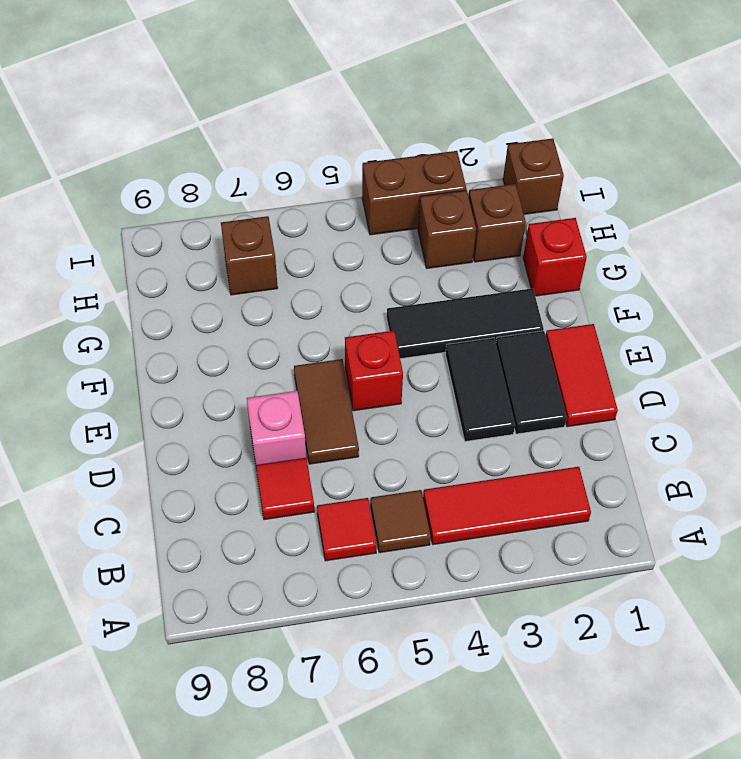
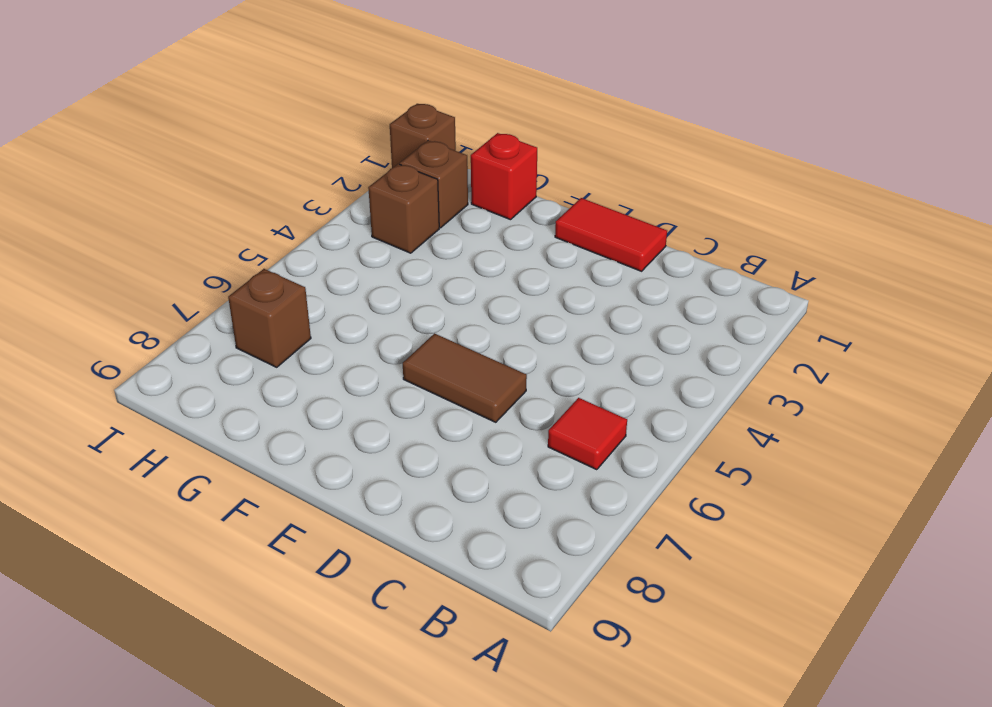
none -> red tile B2:B4 level 1
none -> brown tile B5 level 1
none -> red tile C7 level 1

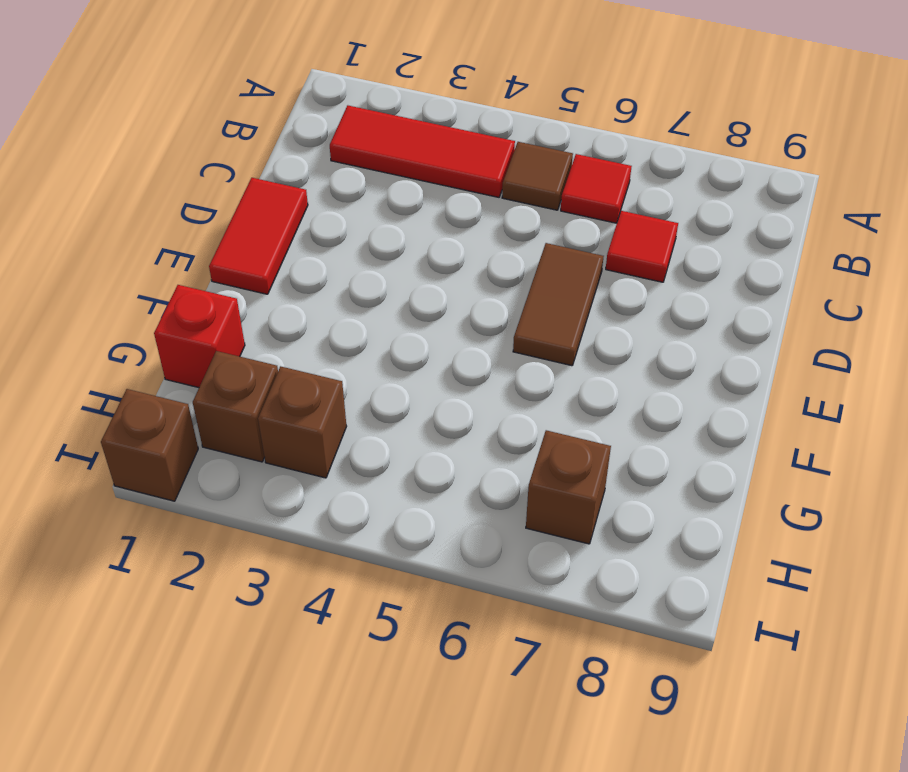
none -> black tile D2:E2 level 1
none -> black tile D3:E3 level 1
none -> pink brick D7 level 1

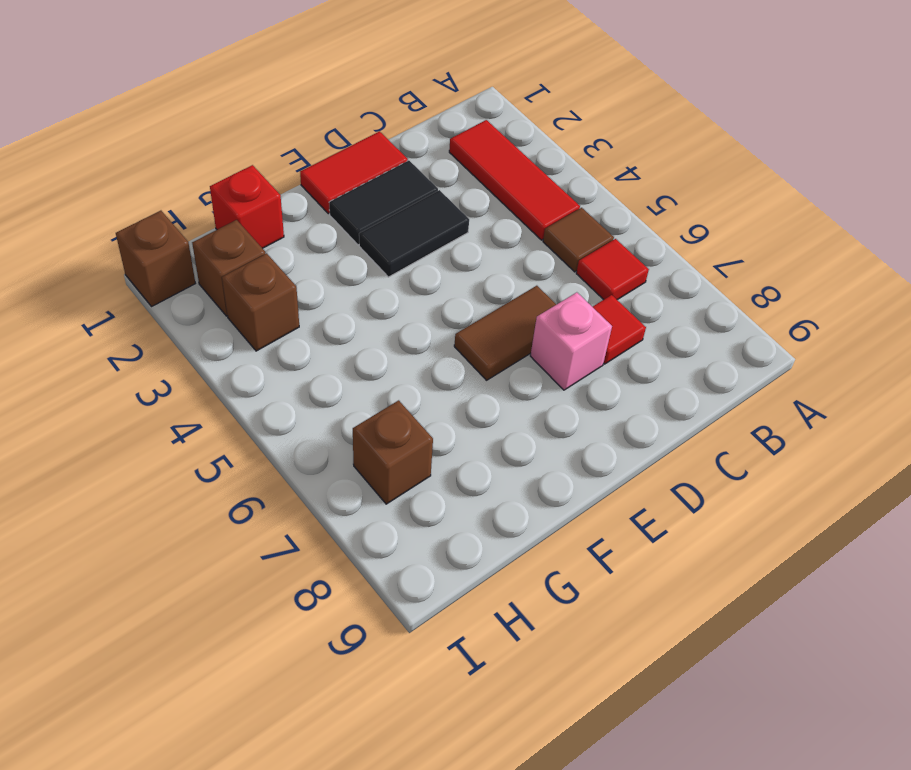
none -> red brick E5 level 1
none -> black tile F2:F4 level 1
none -> brown brick I3:I4 level 1

